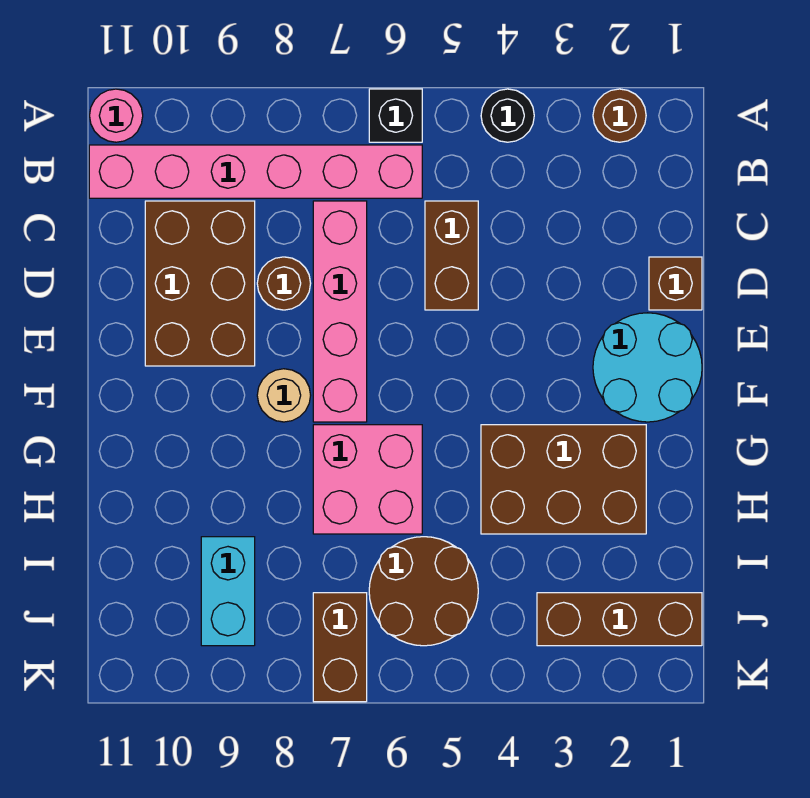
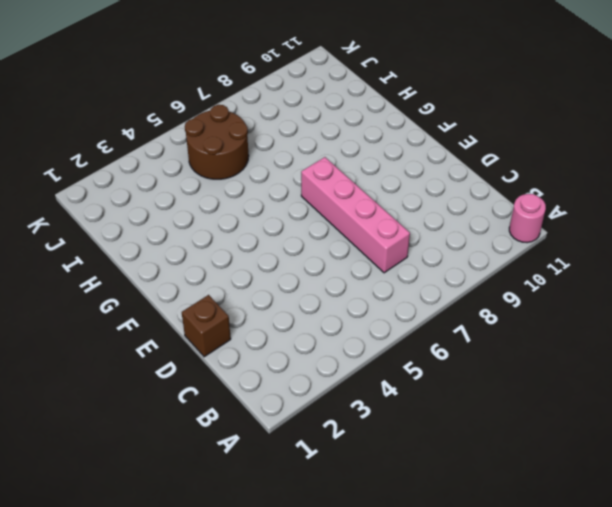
none -> brown round brick A2 level 1
none -> black round brick A4 level 1
none -> black brick A6 level 1

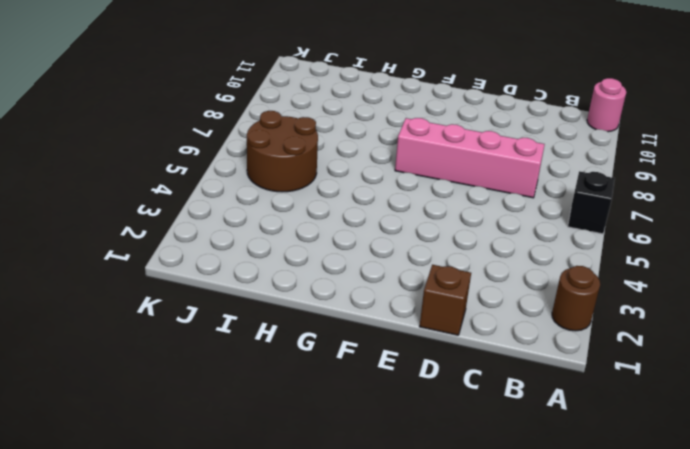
none -> black round brick A4 level 1
none -> pink brick B6:B11 level 1
none -> brown brick C5:D5 level 1

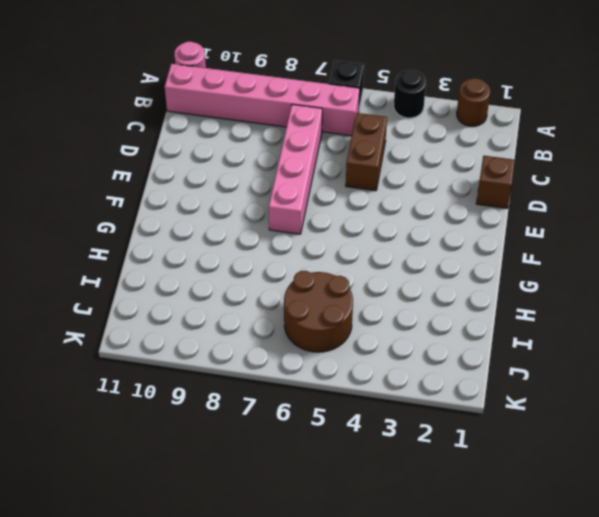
none -> brown brick C9:E10 level 1
none -> brown round brick D8 level 1
none -> cyan round brick E1:F2 level 1

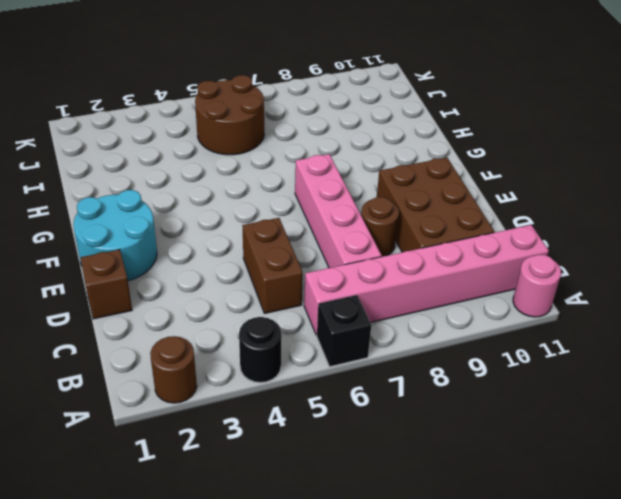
none -> tan round brick F8 level 1
none -> brown brick G2:H4 level 1
none -> pink brick G6:H7 level 1

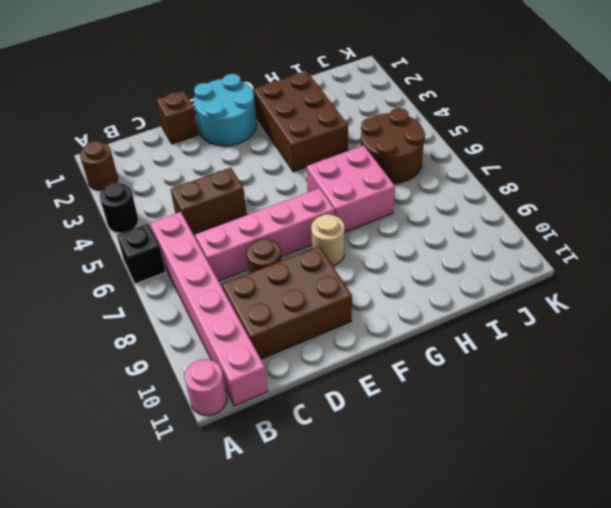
none -> cyan brick I9:J9 level 1
none -> brown brick J1:J3 level 1
none -> brown brick J7:K7 level 1

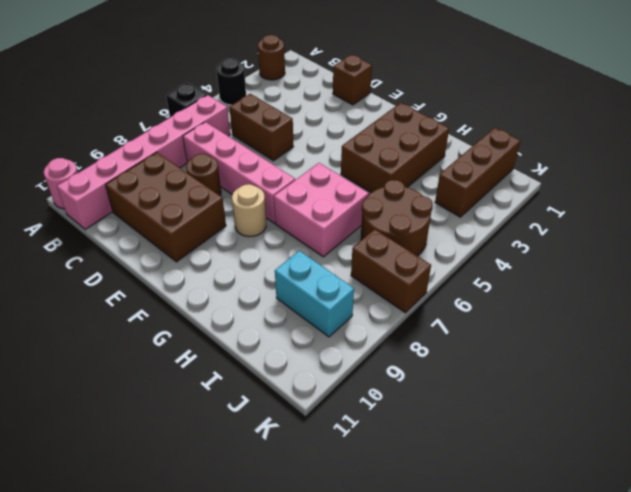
none -> cyan round brick E1:F2 level 1

